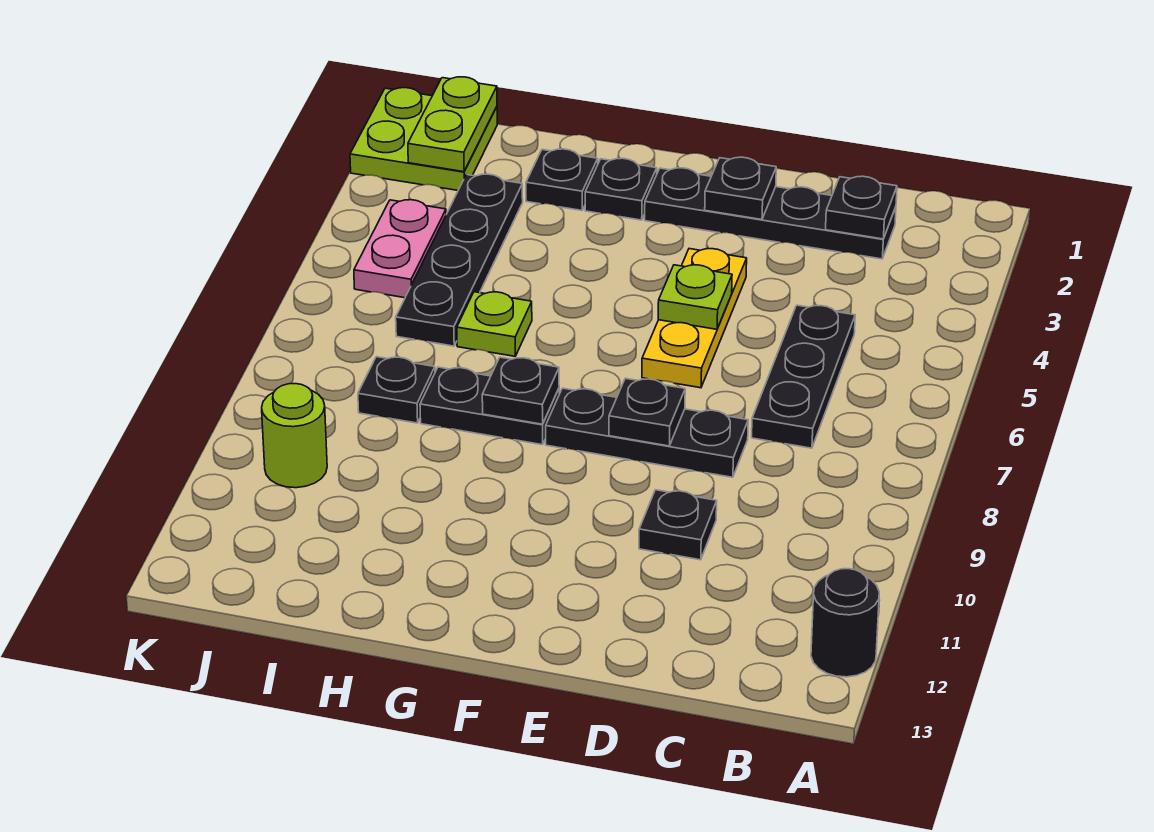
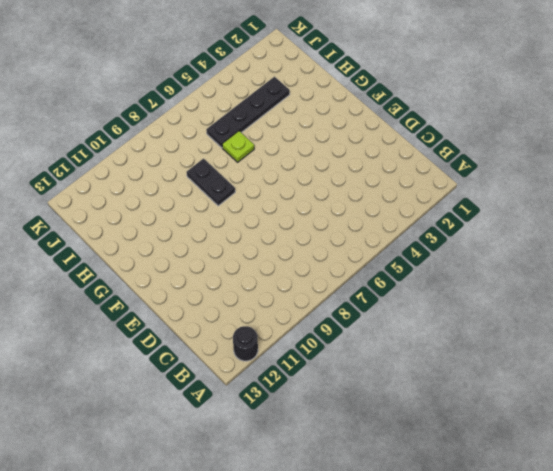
none -> black plate C2:F2 level 1
none -> black plate C5:C7 level 1
none -> black plate D8:F8 level 1

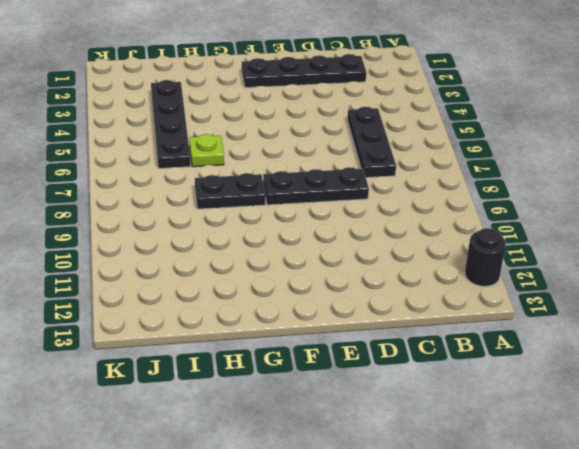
none -> black plate D10 level 1
none -> yellow plate E4:E6 level 1
none -> black plate G2 level 1

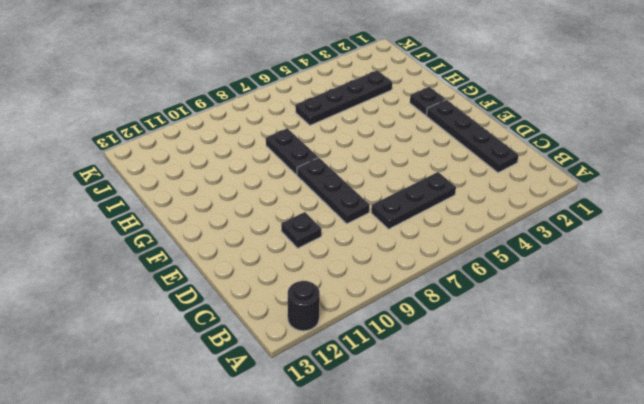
none -> yellow plate E4:E6 level 1
none -> black plate H2 level 1
none -> lime plate H6 level 1

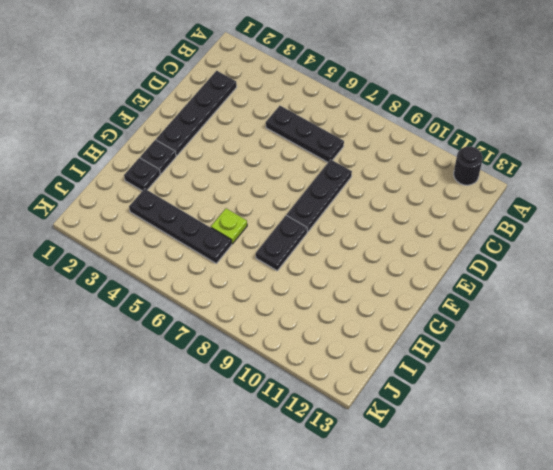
none -> black plate D10 level 1
none -> yellow plate E4:E6 level 1
none -> black plate I8 level 1

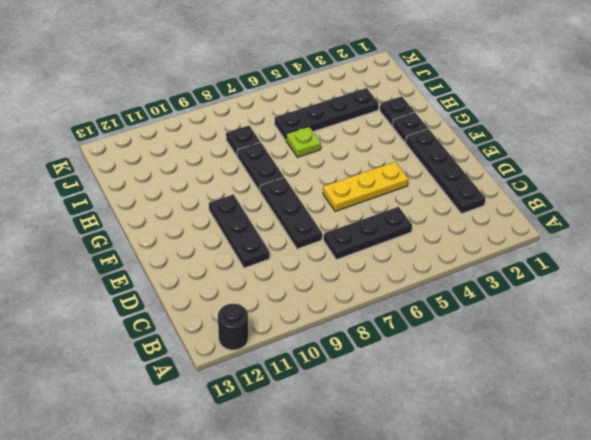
black plate D10:F10 level 1 -> black plate D10 level 1
none -> lime plate J1:K2 level 1
none -> pink plate J4:J5 level 1
none -> lime round brick J10 level 1

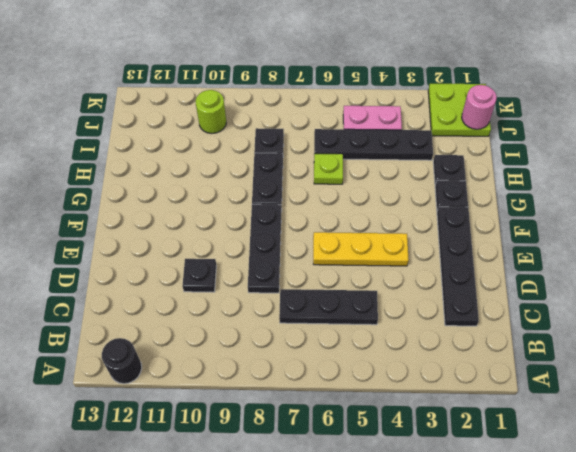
pink round brick J1 level 2 -> lime plate J1:J2 level 2
none -> black plate C2 level 2
none -> black plate E2 level 2
none -> lime plate E5 level 2

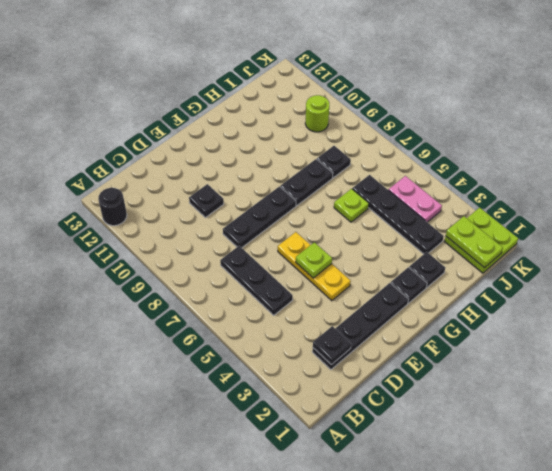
none -> black plate E2 level 2
none -> black plate E8 level 2
none -> black plate G8 level 2

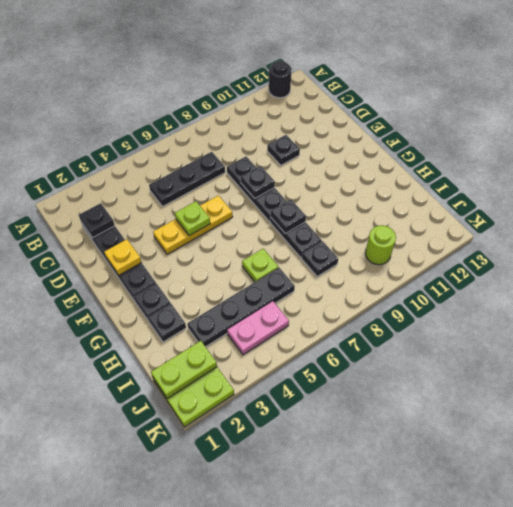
yellow plate E2 level 2 -> black plate E2 level 2

